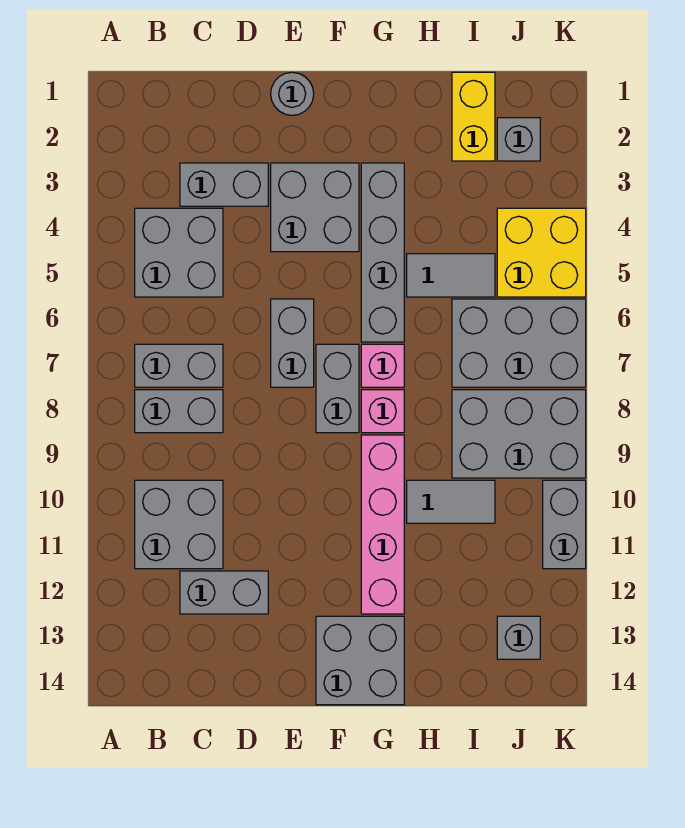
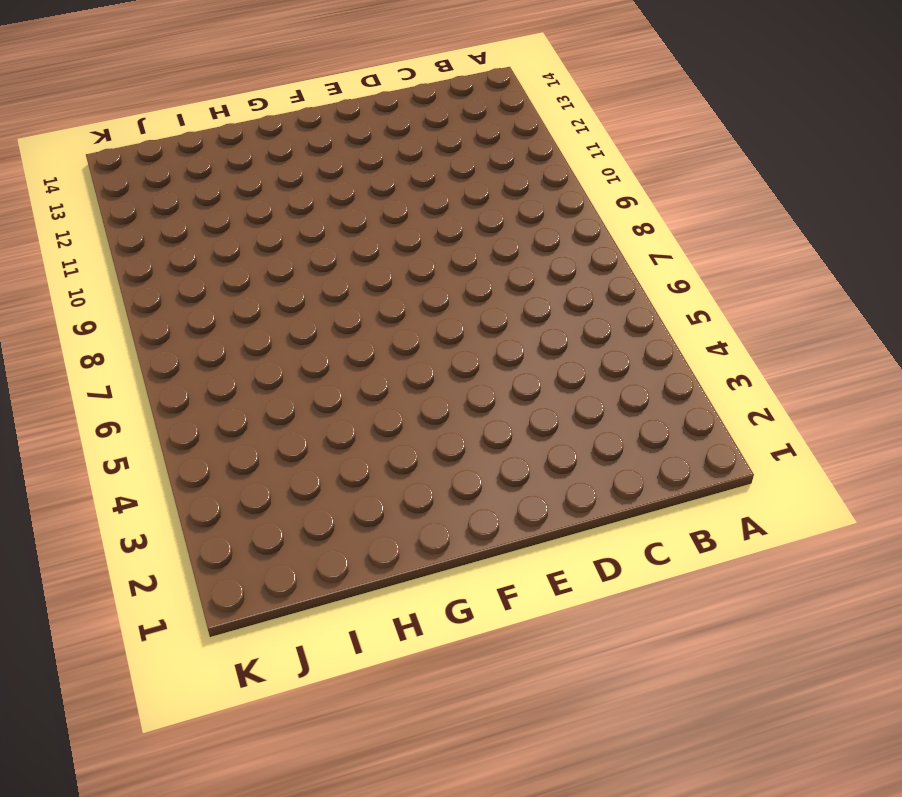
none -> grey brick B4:C5 level 1
none -> grey brick B7:C7 level 1
none -> grey brick B8:C8 level 1

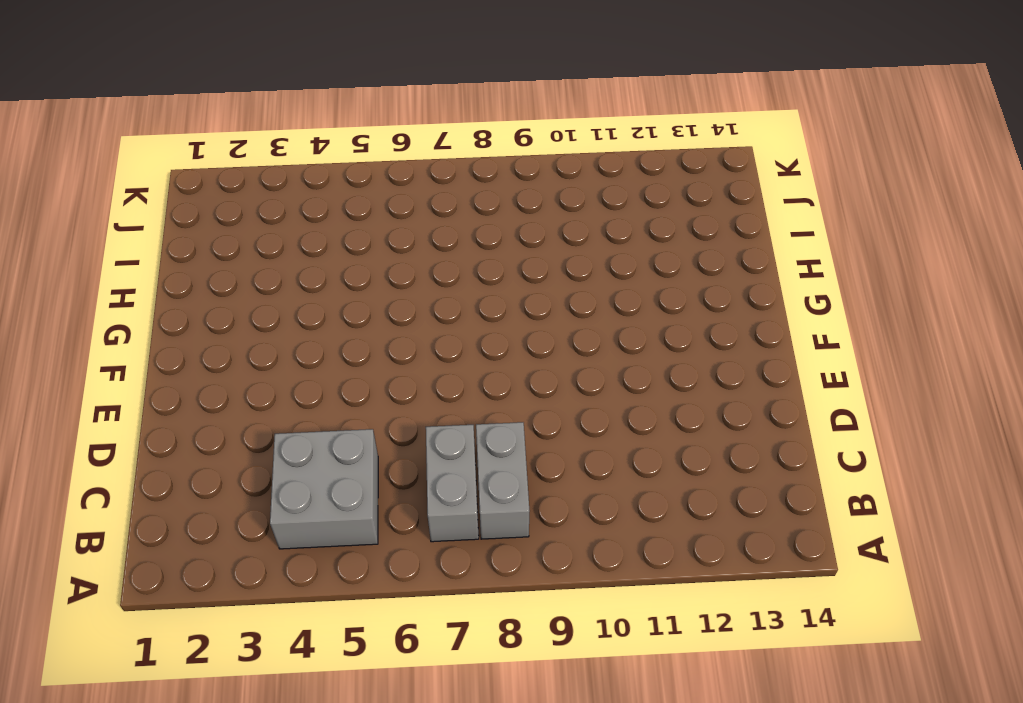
none -> grey brick B10:C11 level 1
none -> grey brick C3:D3 level 1
none -> grey brick C12:D12 level 1

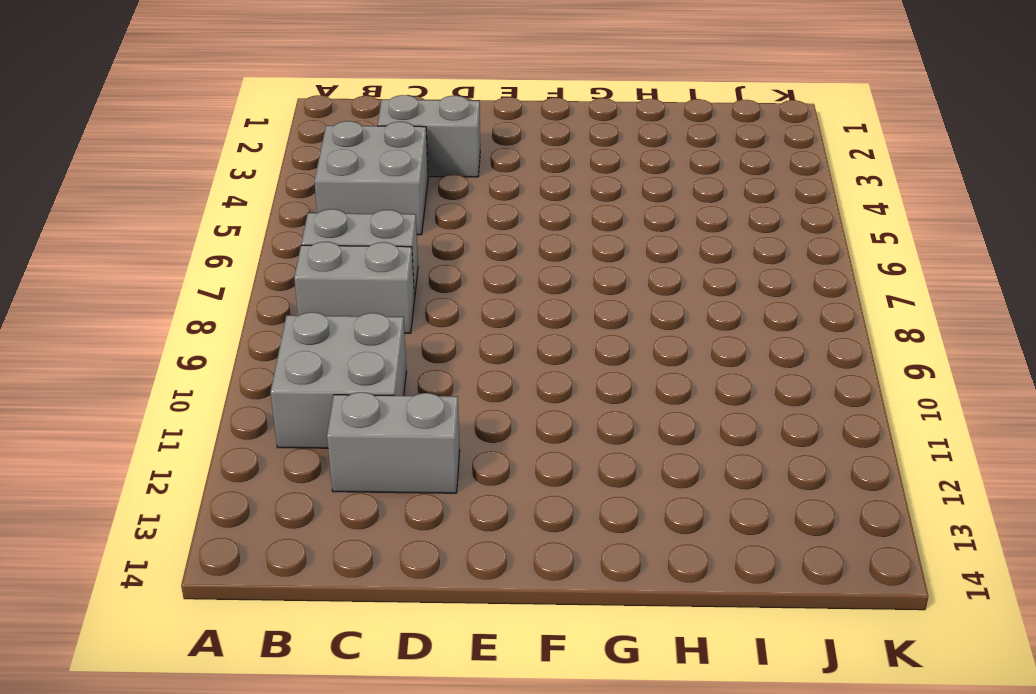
none -> grey round brick E1 level 1
none -> grey brick E3:F4 level 1
none -> grey brick E6:E7 level 1

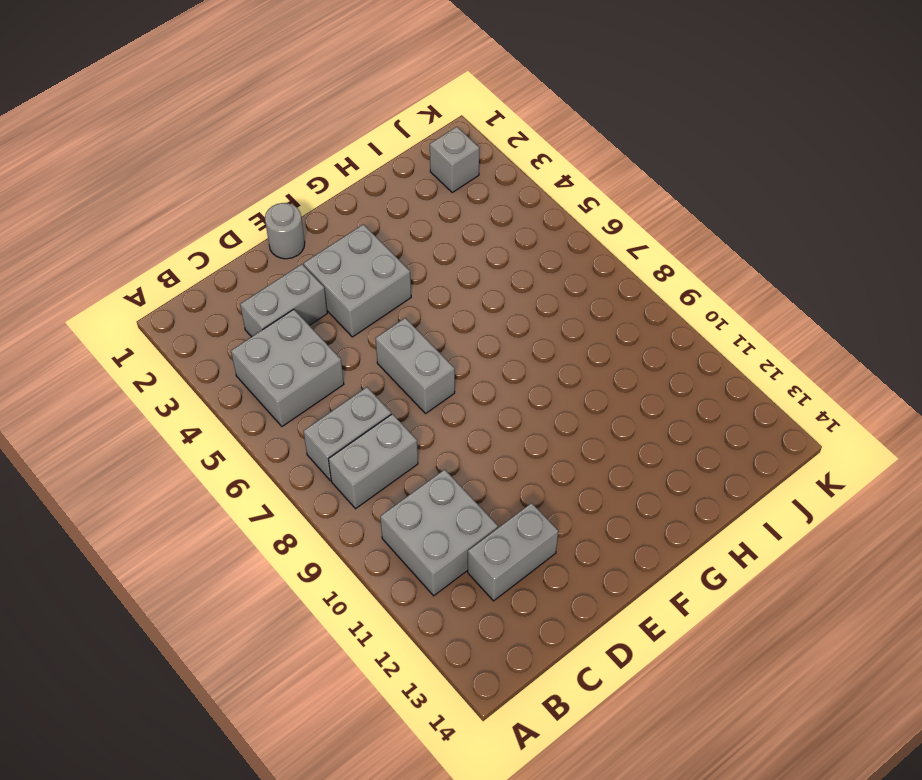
none -> grey brick F7:F8 level 1
none -> grey brick F13:G14 level 1
none -> grey brick G3:G6 level 1

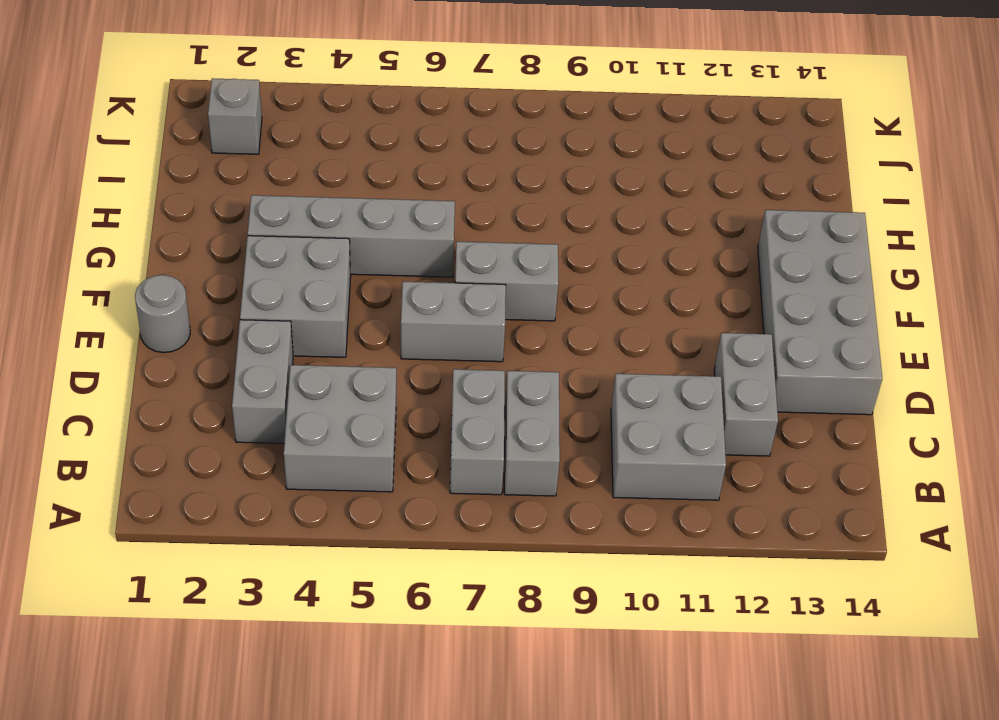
grey brick D13:G14 level 1 -> grey brick F13:G14 level 1
none -> pink brick G7 level 1
none -> pink brick G8 level 1
none -> pink brick G9:G12 level 1

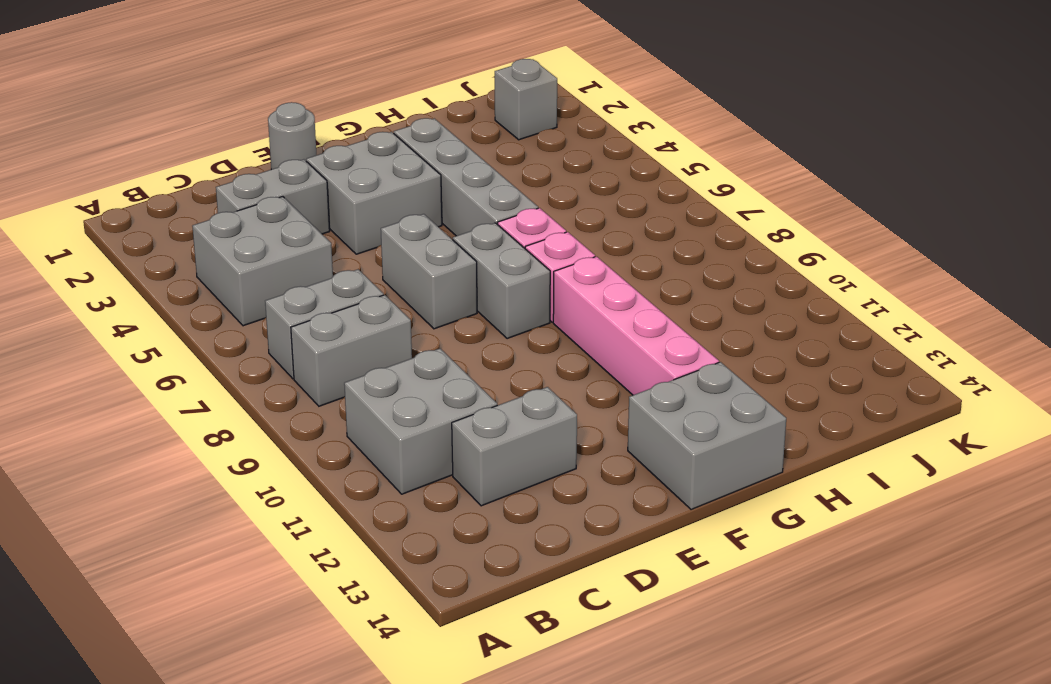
none -> grey tile H5:I5 level 1
none -> grey tile H10:I10 level 1
none -> yellow brick I1:I2 level 1

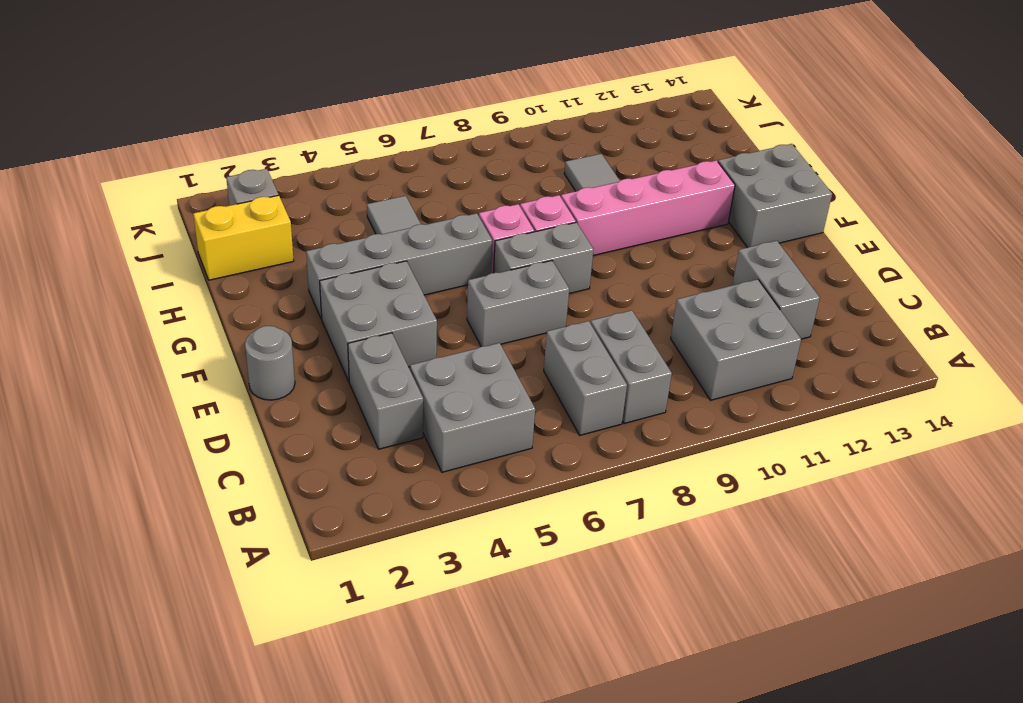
none -> grey brick I6:K7 level 1
none -> grey brick I8:K9 level 1
none -> yellow brick J4:K5 level 1

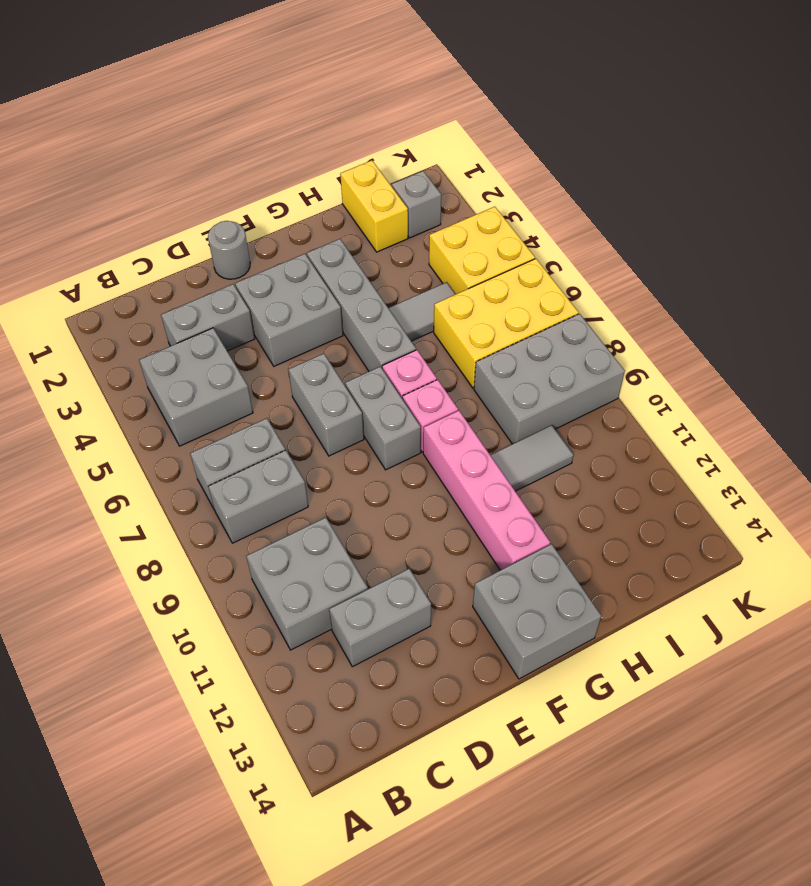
yellow brick I6:K7 level 1 -> grey brick I6:K7 level 1
none -> grey brick J13 level 1
none -> grey brick K10:K11 level 1

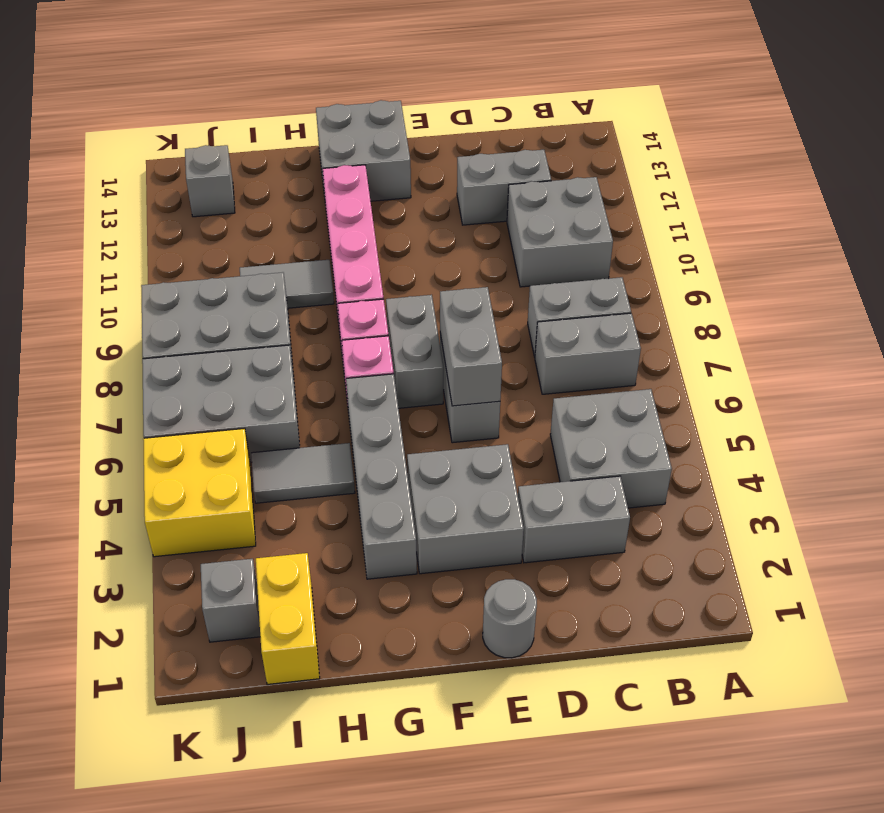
grey brick E6:E7 level 2 -> grey brick K10:K11 level 1

